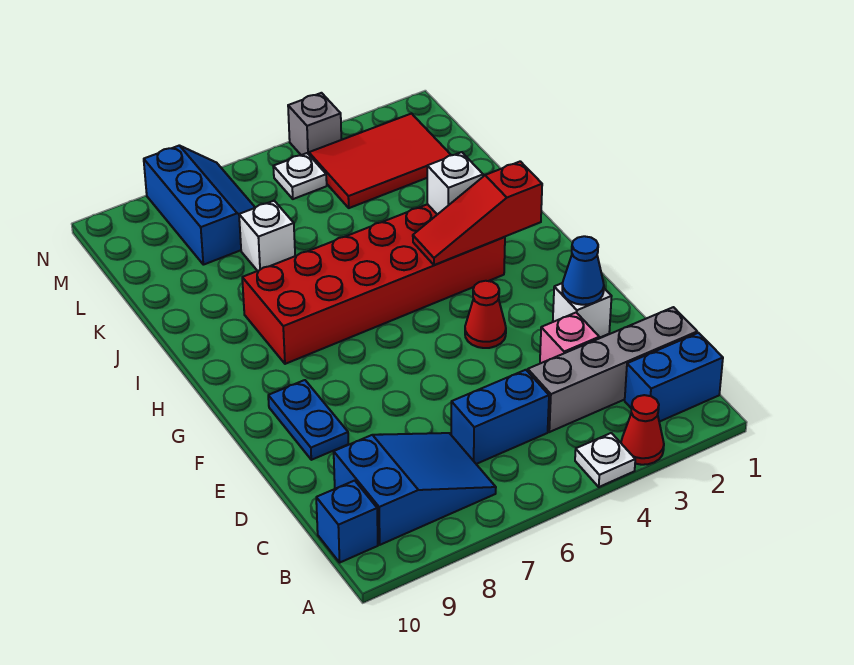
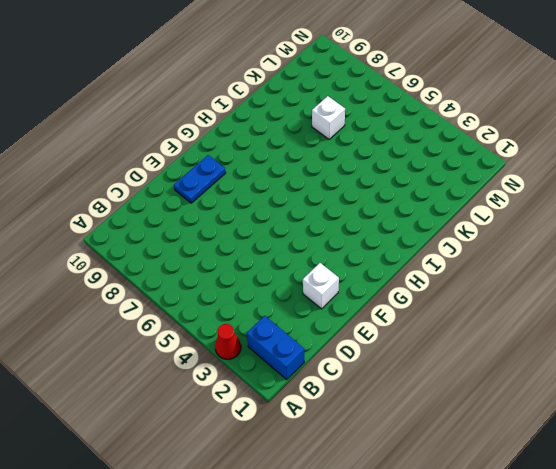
none -> white plate A4 level 1
none -> blue slope B7:C9 level 1 top 9
none -> blue brick B10 level 1

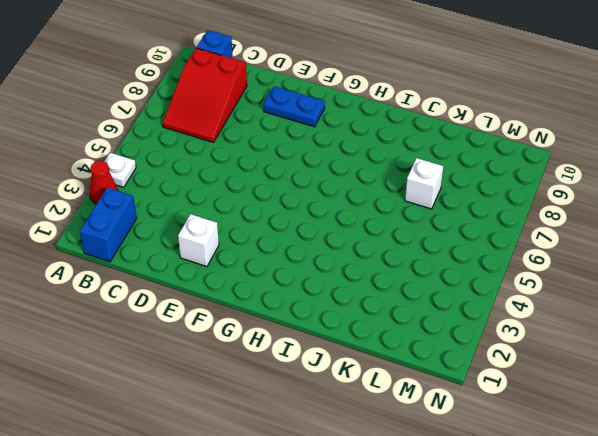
red slope B7:C9 level 1 top 9 -> blue slope B7:C9 level 1 top 9
none -> grey brick C1:C4 level 1
none -> blue brick C5:C6 level 1
none -> pink brick D3 level 1

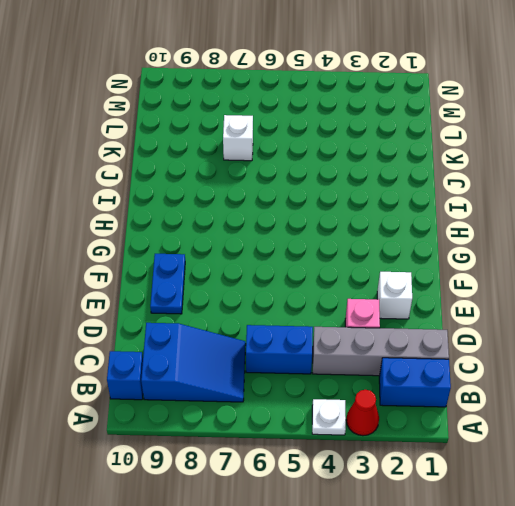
none -> red cone F4 level 1
none -> red brick H3:I8 level 1
none -> red tile L2:M4 level 1

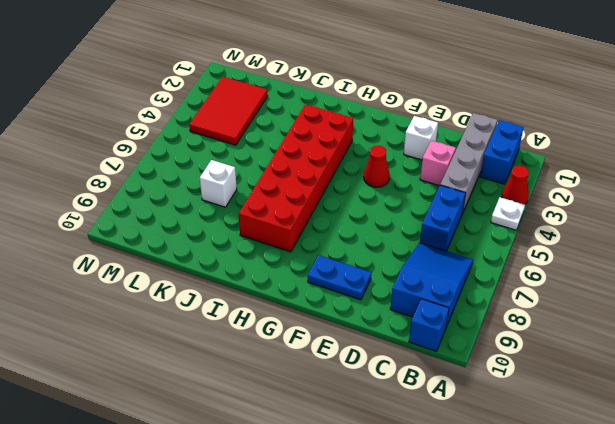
none -> blue slope L7:N8 level 1 top 8
none -> white plate M5 level 1
none -> grey brick N4 level 1

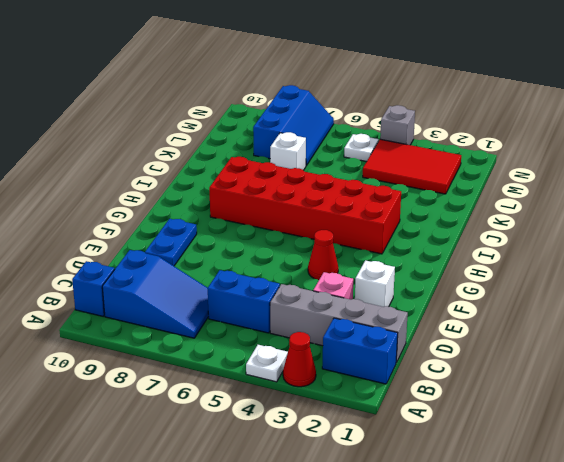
none -> blue cone E2 level 2
none -> red slope H2:H4 level 2 top 2
none -> white brick I3 level 2

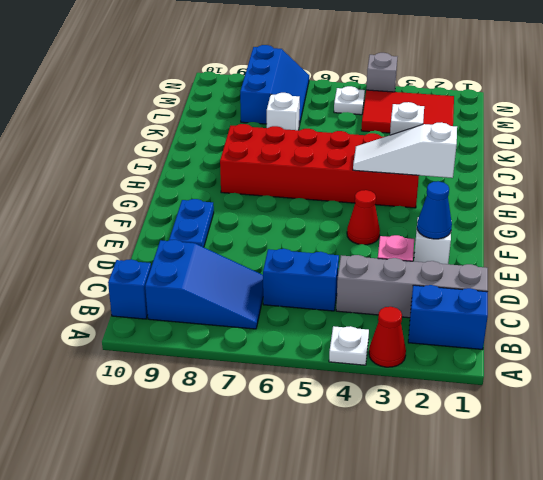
white slope H2:H4 level 2 top 2 -> red slope H2:H4 level 2 top 2

